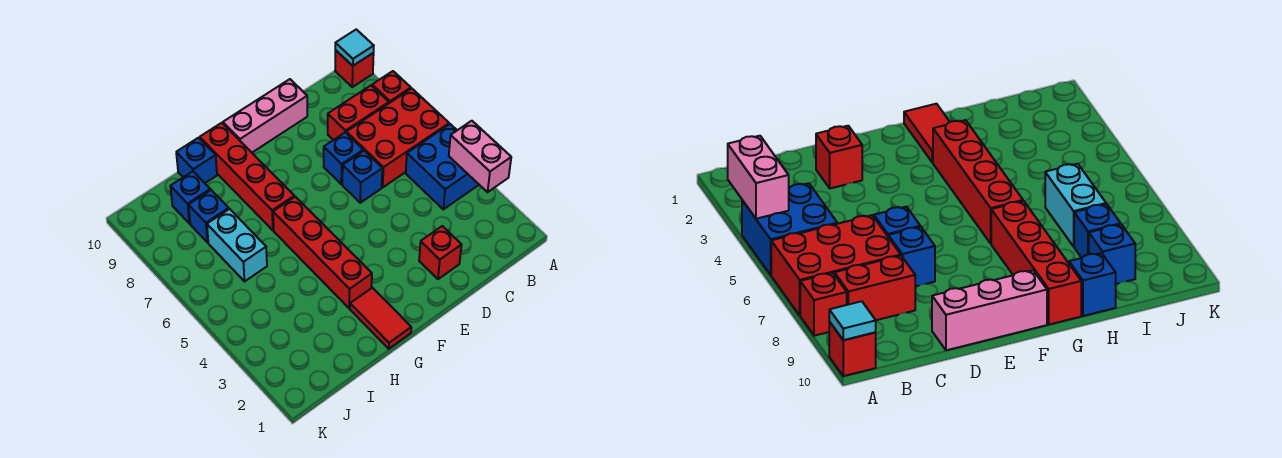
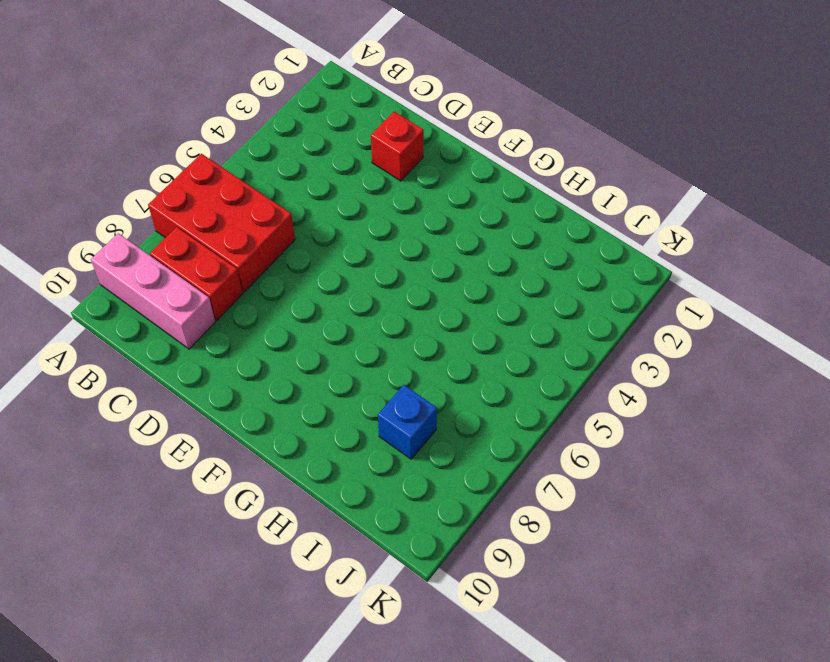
pink brick A9:C9 level 1 -> pink brick D10:F10 level 1
none -> blue brick A4:B5 level 1
none -> red brick A8 level 1
none -> red brick A10 level 1

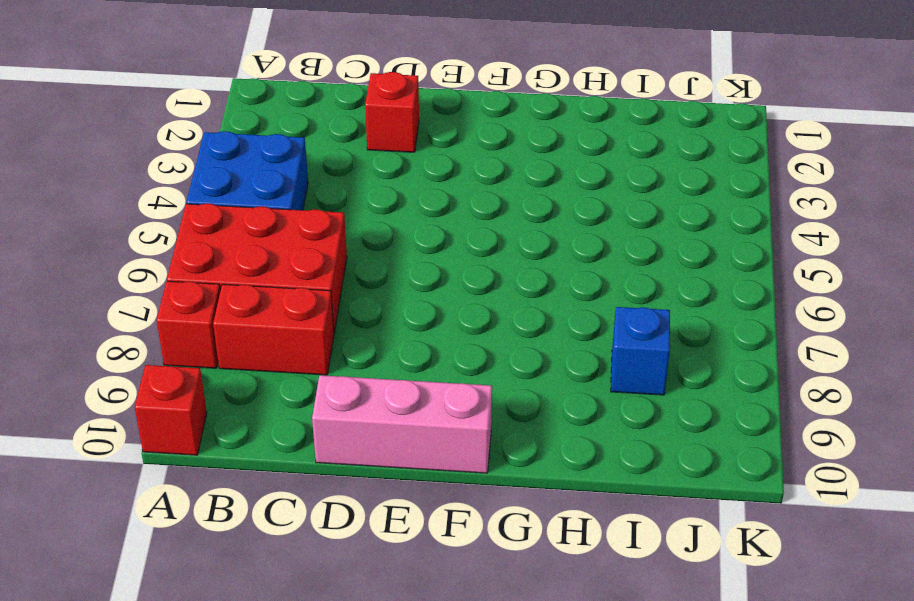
none -> blue brick D6 level 1
none -> blue brick D7 level 1
none -> red tile G1:G2 level 1

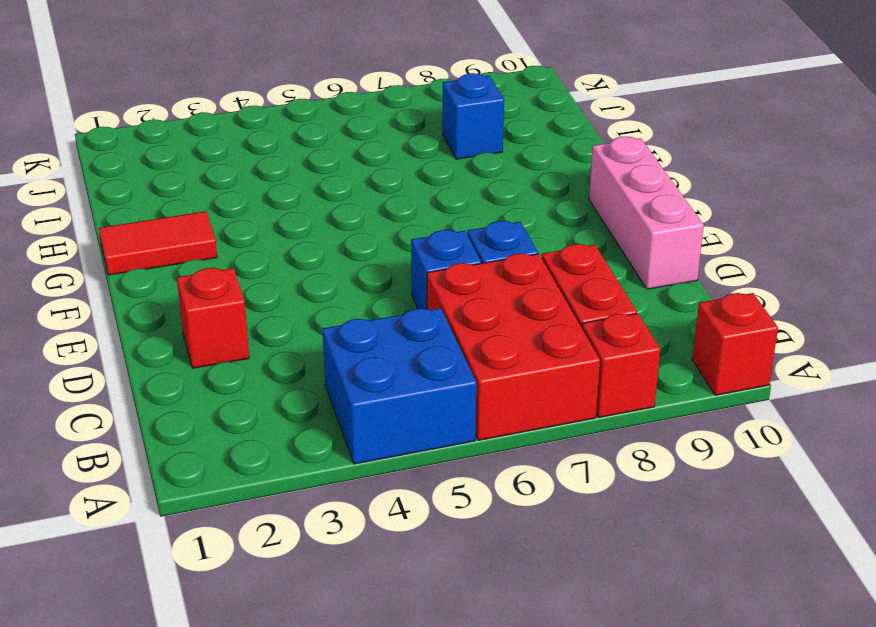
none -> red brick G3:G6 level 1
none -> red brick G7:G10 level 1
none -> blue brick H10 level 1

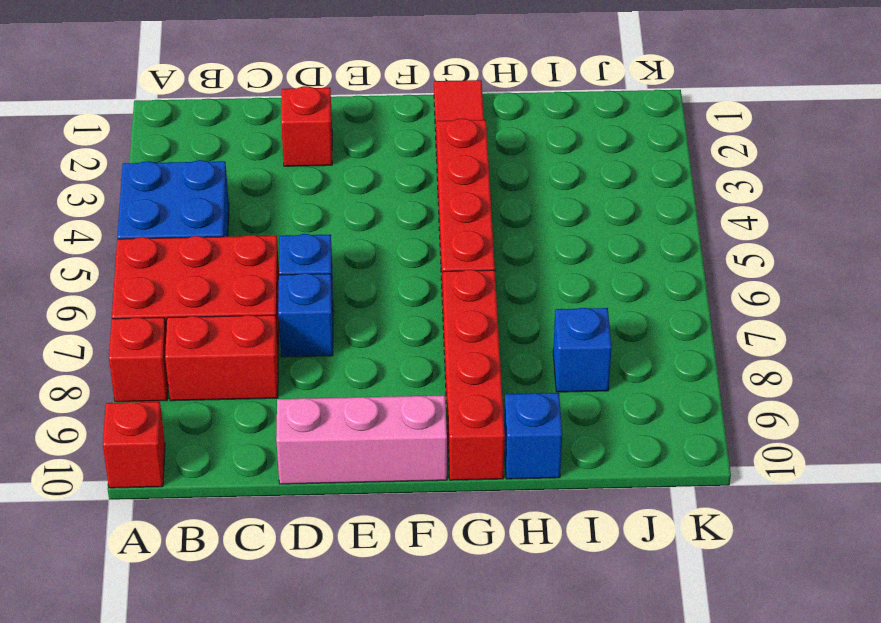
none -> cyan brick I6:I7 level 1
none -> blue brick I9 level 1
none -> pink brick A3:A4 level 2

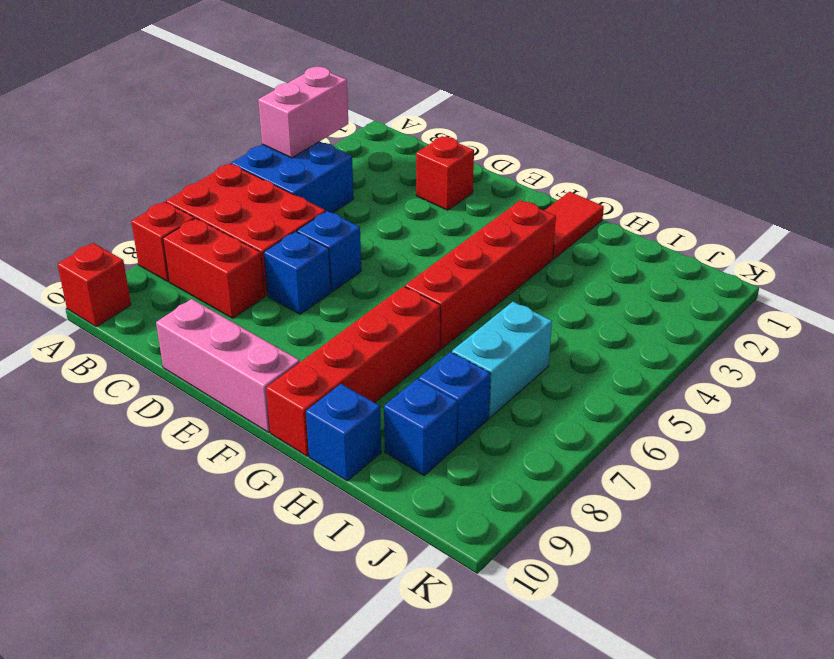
none -> cyan tile A10 level 2

